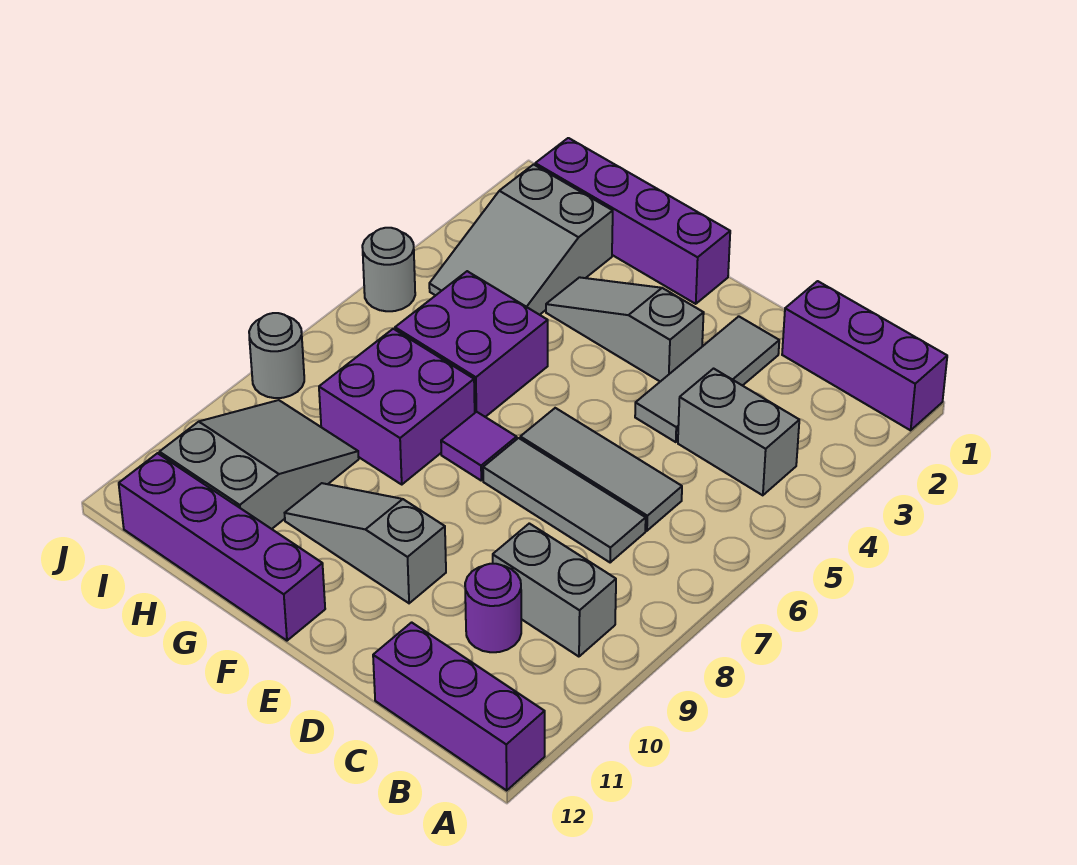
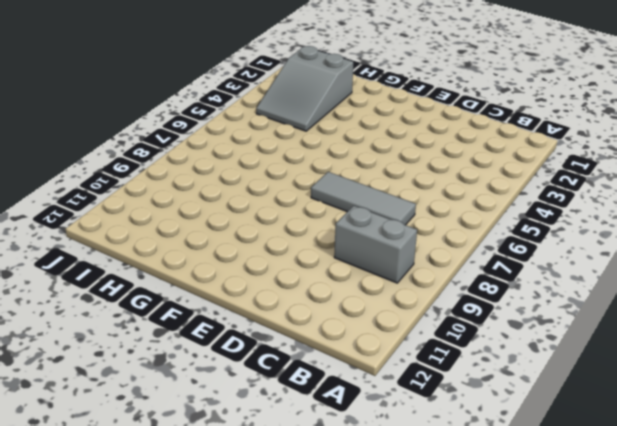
none -> purple brick A1:C1 level 1
none -> purple brick A12:C12 level 1
none -> grey brick B4:C4 level 1

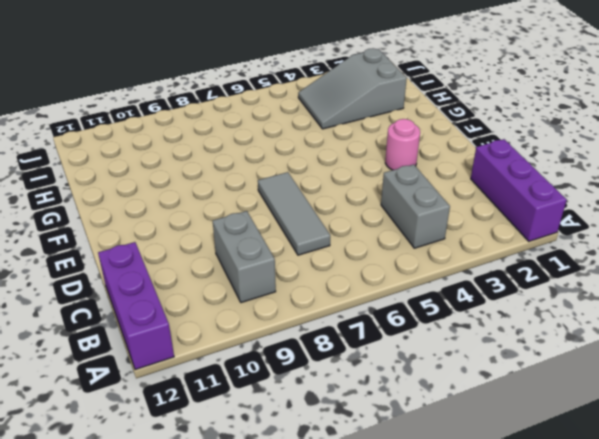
pink round brick E3 level 1 -> grey slope E3:G3 level 1 top E
none -> grey tile C6:E6 level 1
none -> purple round brick C10 level 1
none -> grey tile D2:D4 level 1

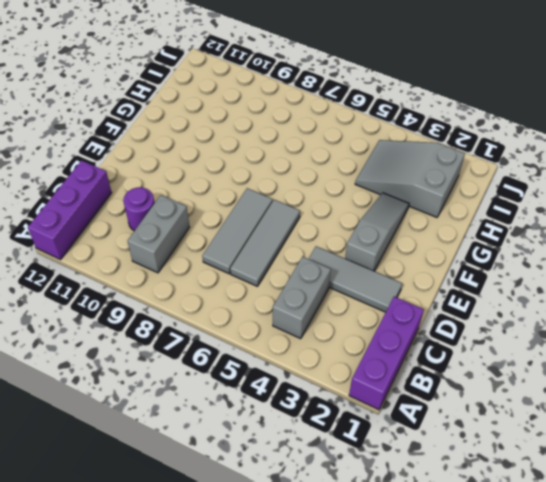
none -> grey slope E10:G10 level 1 top E
none -> purple brick F1:I1 level 1
none -> purple tile F7 level 1

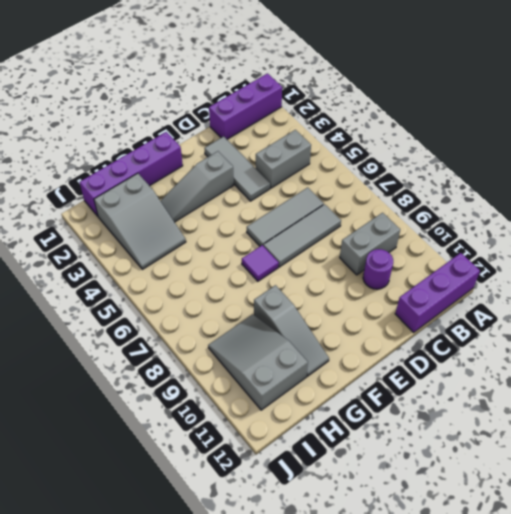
grey slope G9:G11 level 1 top 9 -> grey slope E10:G10 level 1 top E
none -> purple brick F12:I12 level 1
none -> purple brick G5:H6 level 1
none -> purple brick G7:H8 level 1

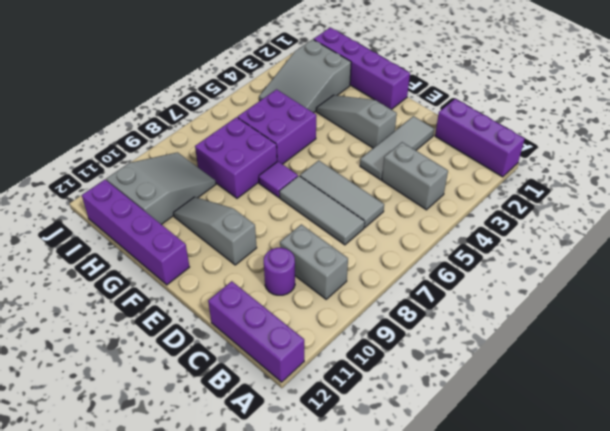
none -> grey round brick J5 level 1
none -> grey round brick J8 level 1

